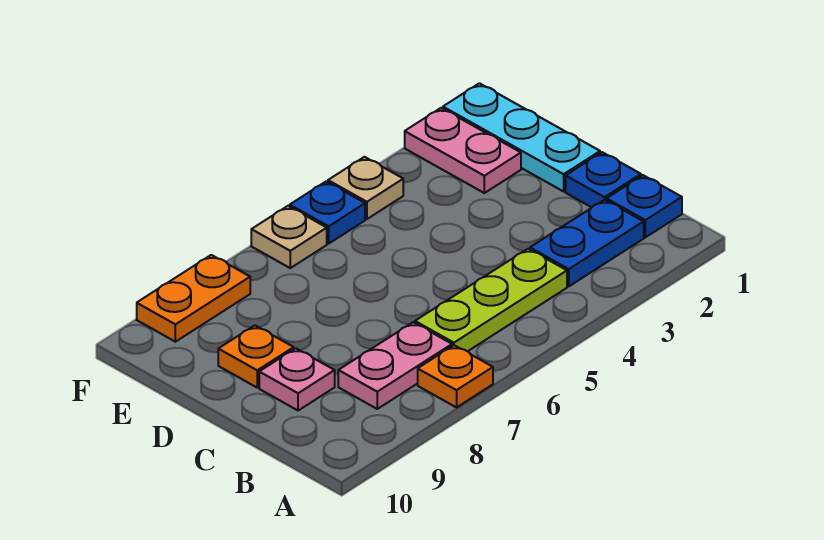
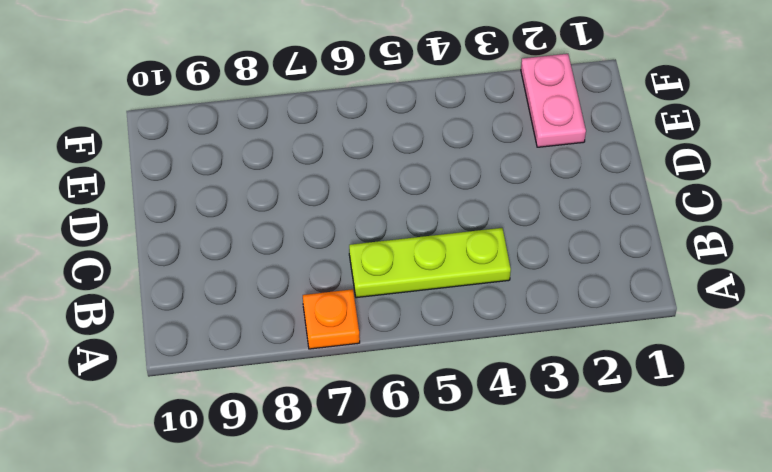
none -> blue plate B1 level 1
none -> blue plate B2:B3 level 1
none -> pink plate B7:B8 level 1

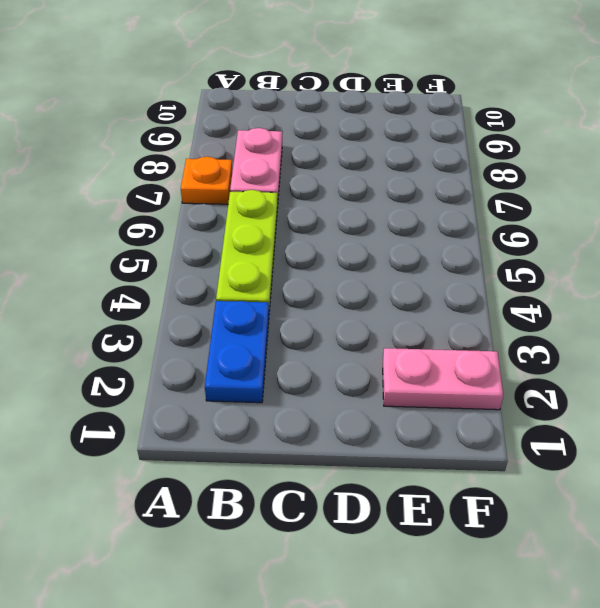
none -> blue plate B1 level 1
none -> blue plate C1 level 1
none -> pink plate C9 level 1

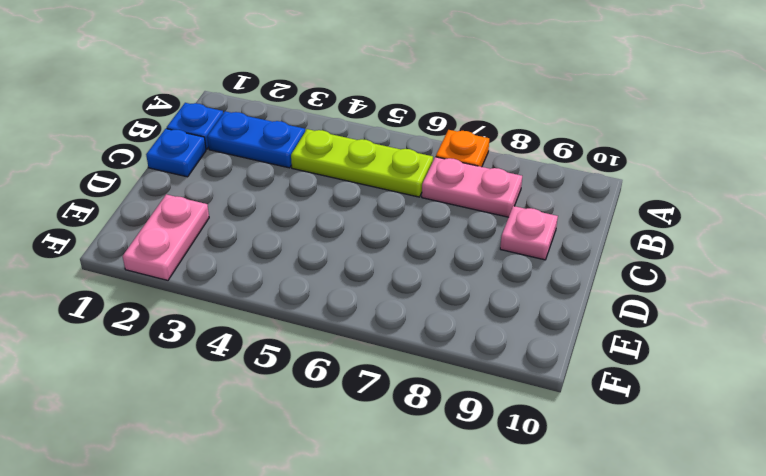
none -> cyan plate D1:F1 level 1
none -> orange plate D9 level 1
none -> tan plate F4 level 1

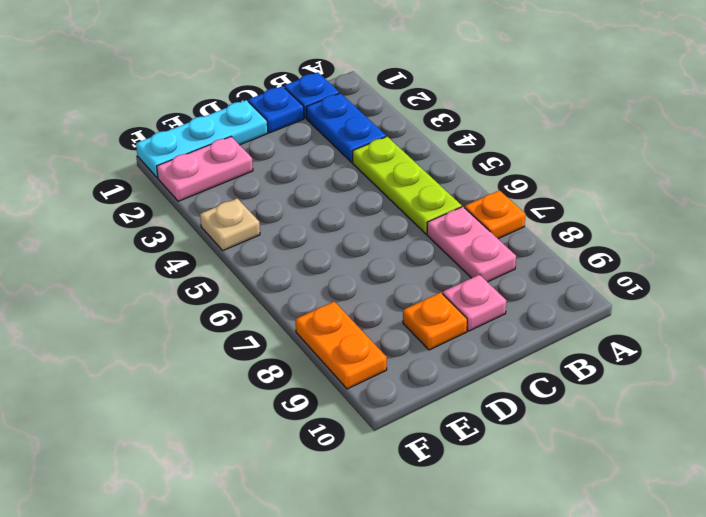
none -> blue plate F5 level 1
none -> tan plate F6 level 1

